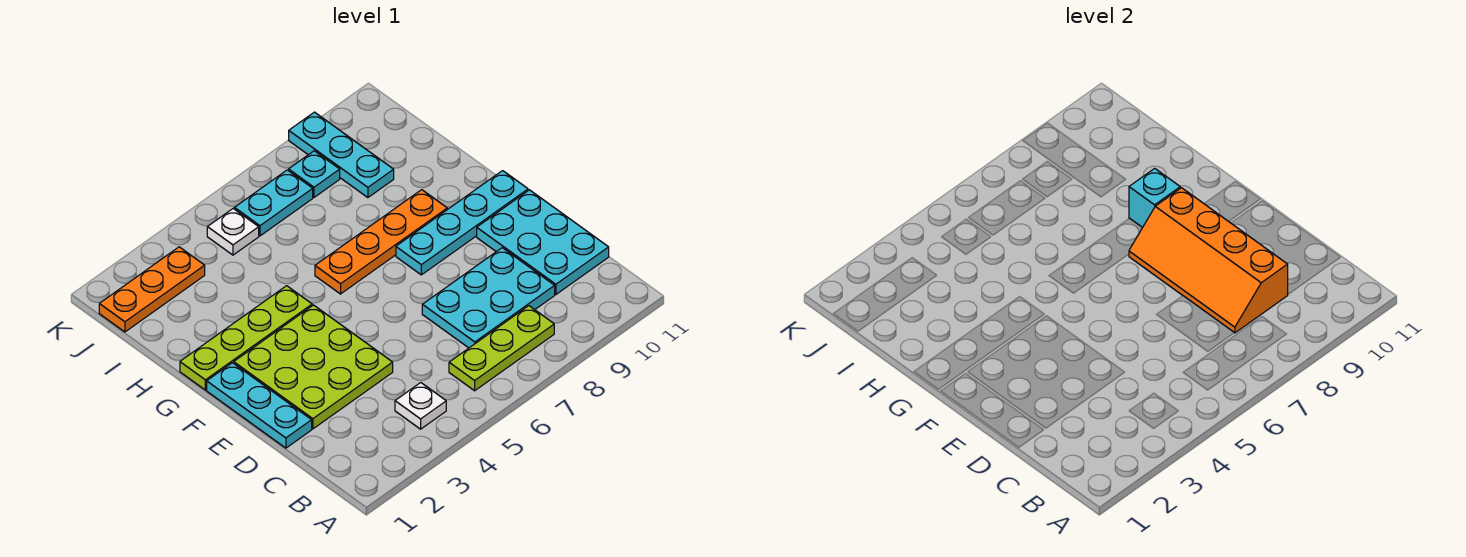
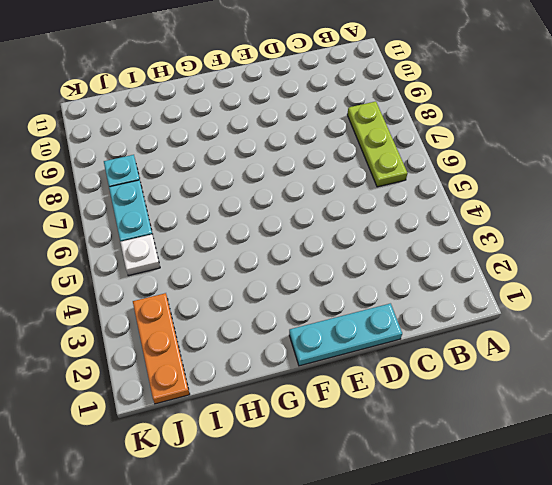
none -> white plate B4 level 1
none -> cyan plate C7:D9 level 1
none -> cyan plate C10:E11 level 1

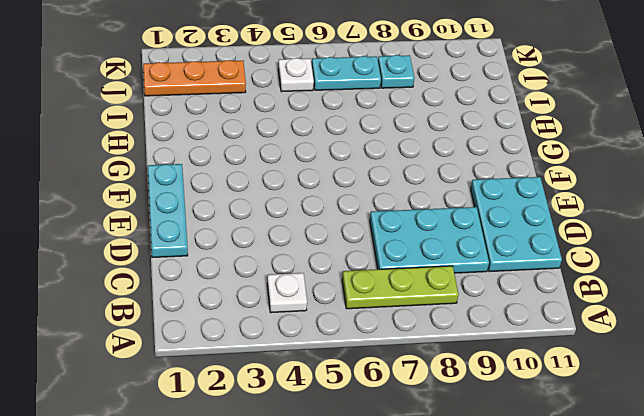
none -> lime plate D2:F4 level 1
none -> cyan plate F8:F11 level 1
none -> lime plate G1:G4 level 1

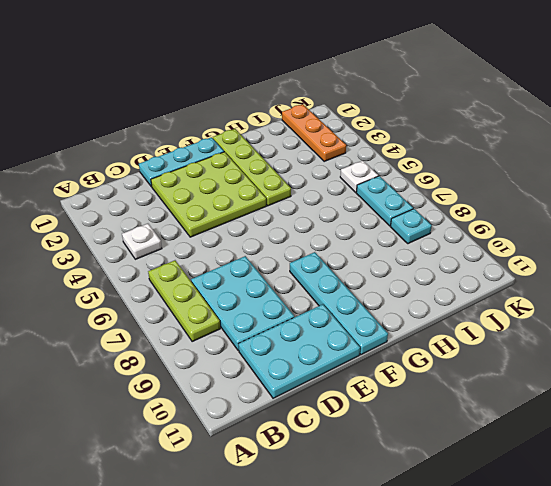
none -> orange plate G6:G9 level 1
none -> cyan plate I9:K9 level 1
none -> orange slope C8:F9 level 2 top 9

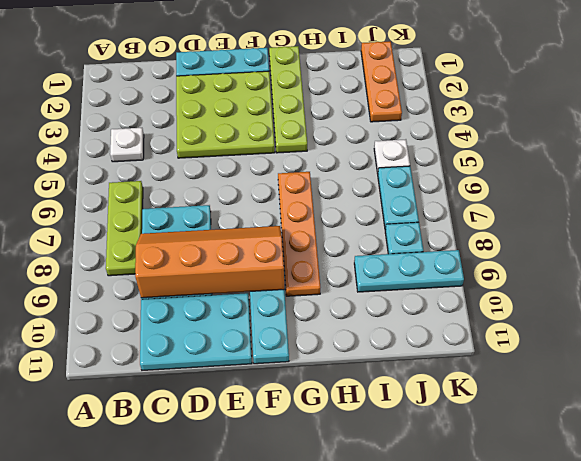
none -> cyan brick G9 level 2

